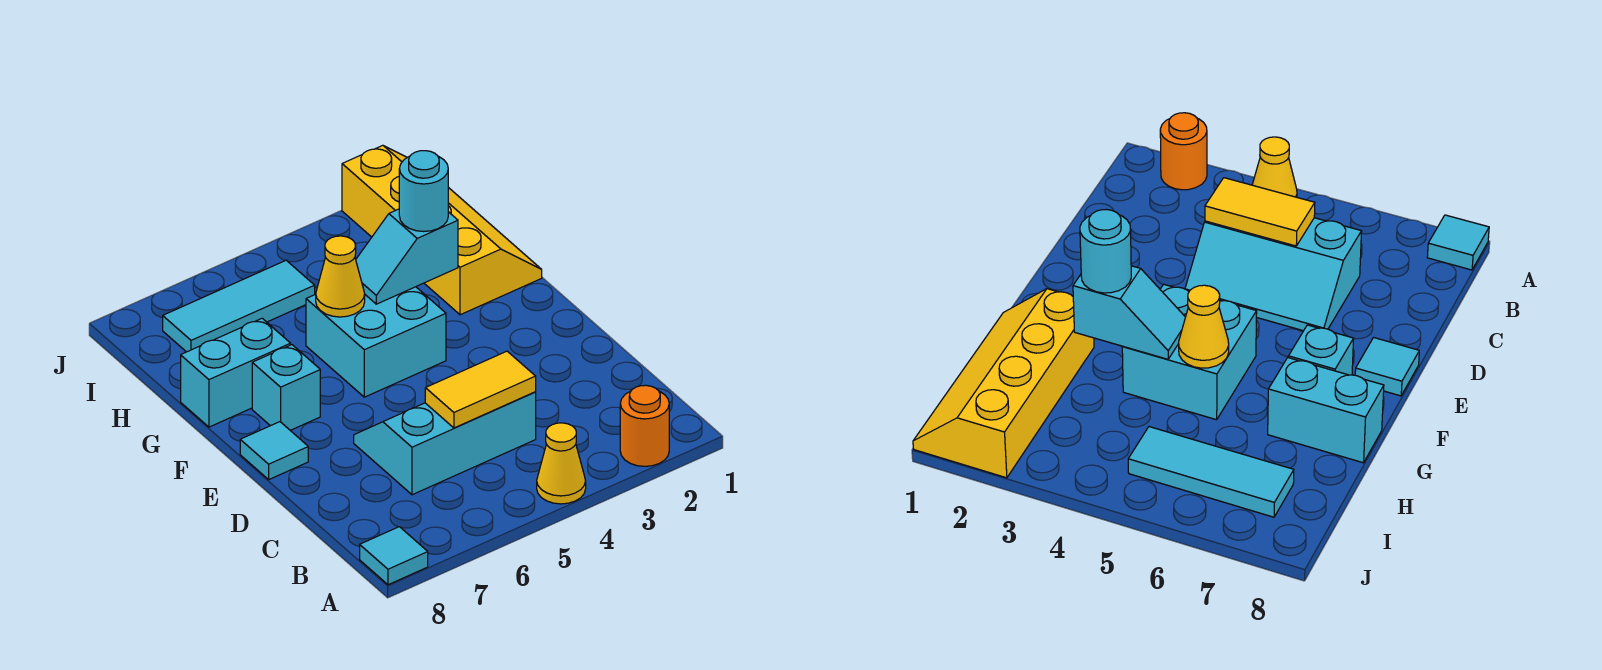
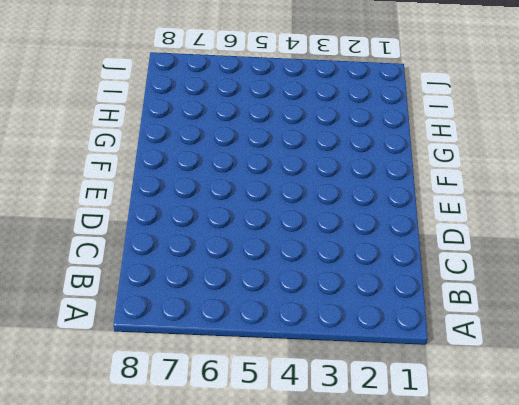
none -> orange round brick A2 level 1
none -> yellow cone A4 level 1
none -> cyan tile A8 level 1

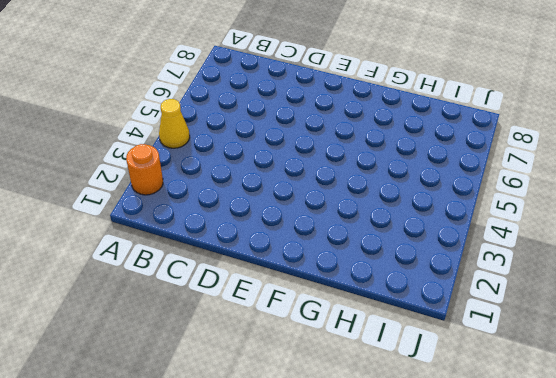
none -> cyan tile A8 level 1
none -> cyan slope C4:D6 level 1 top C
none -> cyan tile E8 level 1

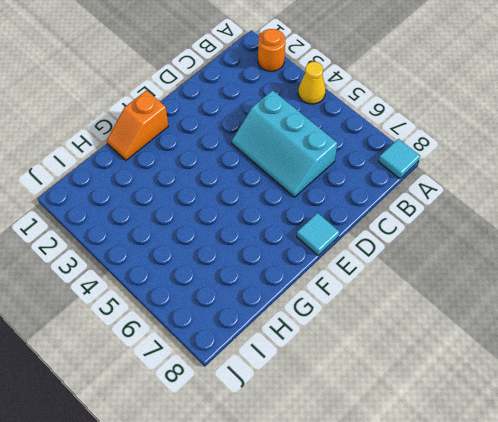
orange slope F1:G1 level 1 top F -> yellow slope G1:J2 level 1 top 2
none -> cyan brick F4:G5 level 1
none -> cyan brick F7 level 1
none -> cyan brick G7:G8 level 1

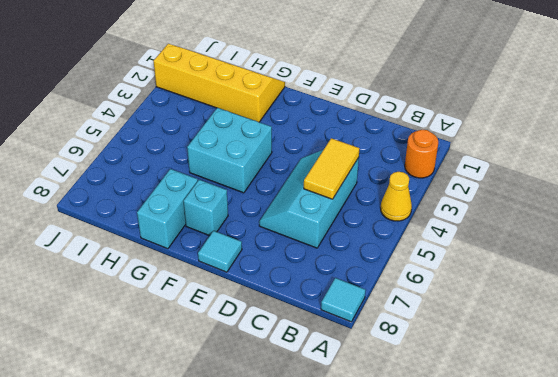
none -> cyan tile I5:I7 level 1
none -> cyan slope G3:G4 level 2 top 3
none -> yellow cone G5 level 2

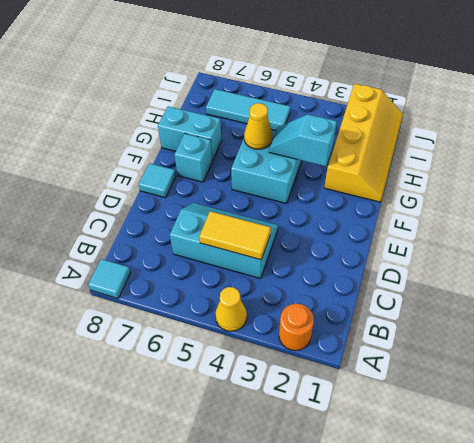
none -> cyan round brick G3 level 3

